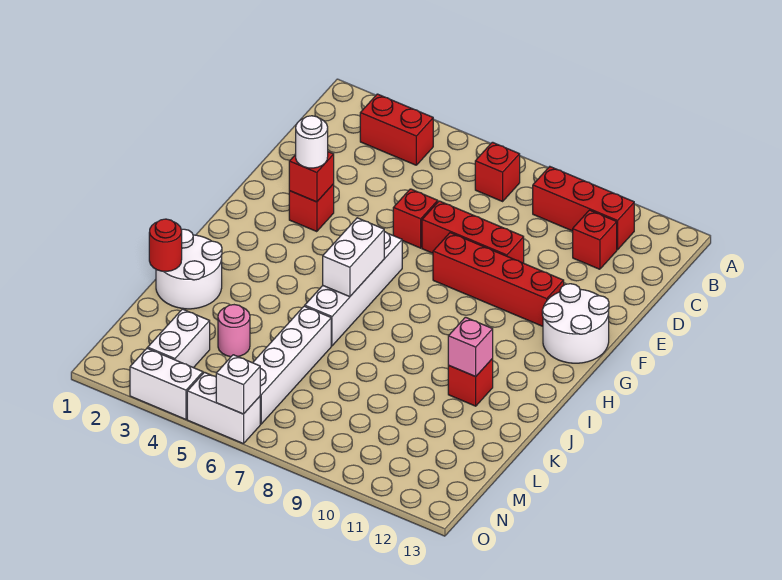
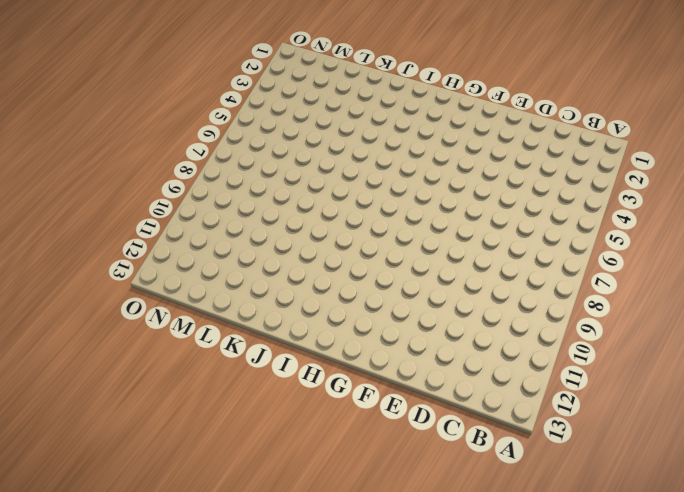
none -> red brick B3:B4 level 1
none -> red brick B7 level 1
none -> red brick B9:B11 level 1

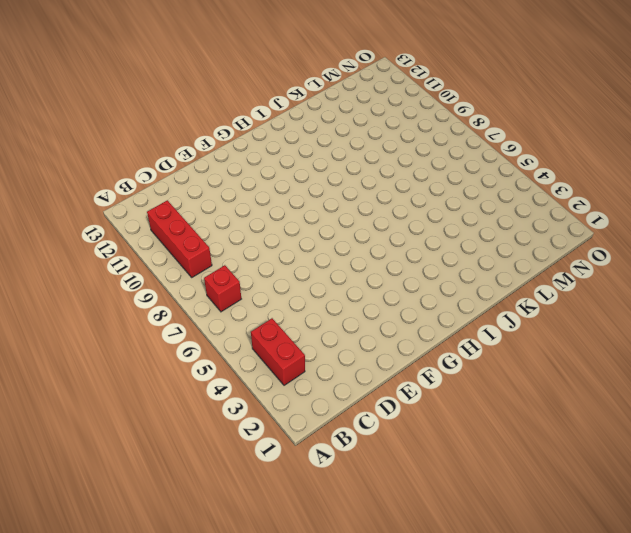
none -> red brick C11 level 1
none -> red brick E6 level 1
none -> red brick E7:E9 level 1

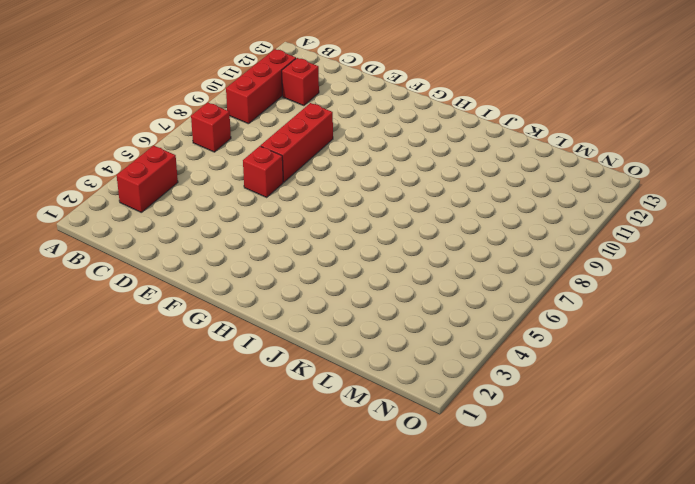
none -> red brick F3 level 1
none -> red brick F8:F11 level 1
none -> white round brick F12:G13 level 1

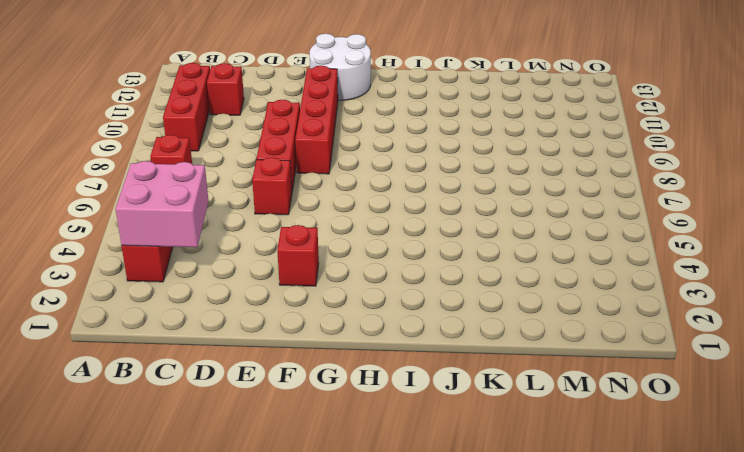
pink brick B3:C4 level 2 -> none
none -> white brick G6:J6 level 1
none -> white round brick J1:K2 level 1
none -> red brick J11 level 1

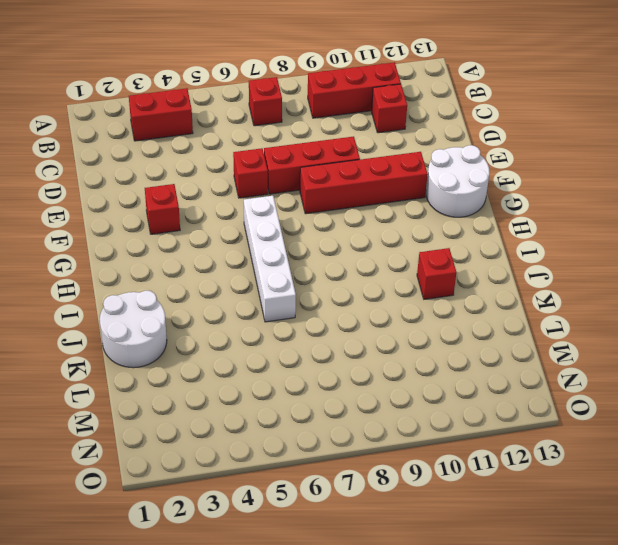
none -> white brick K6:N6 level 1
none -> pink round brick L4 level 1
none -> white brick M3:N3 level 1

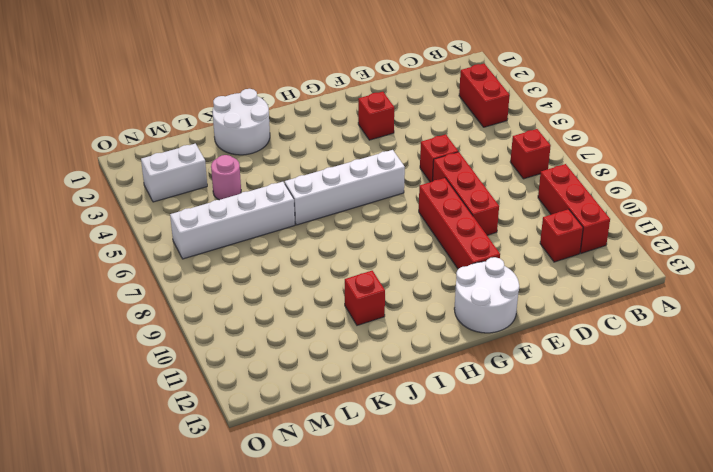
none -> white brick O3:O4 level 1
none -> white brick O5:O6 level 1
none -> red brick F3 level 2

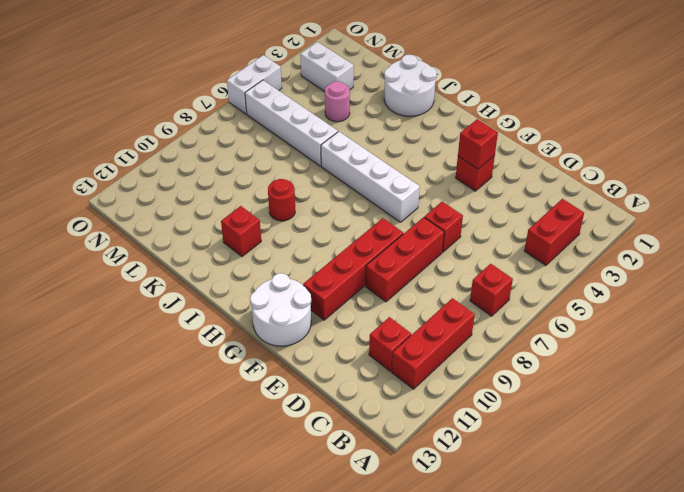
red round brick J9 level 1 -> red round brick K1 level 2
none -> white brick O3:O4 level 1
none -> white brick H6:I6 level 2
none -> pink brick J11 level 2

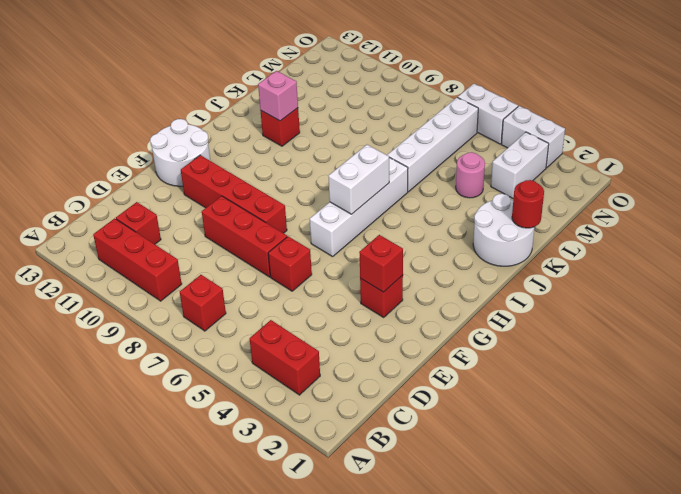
none -> white brick O6 level 2
none -> white round brick F3 level 3

